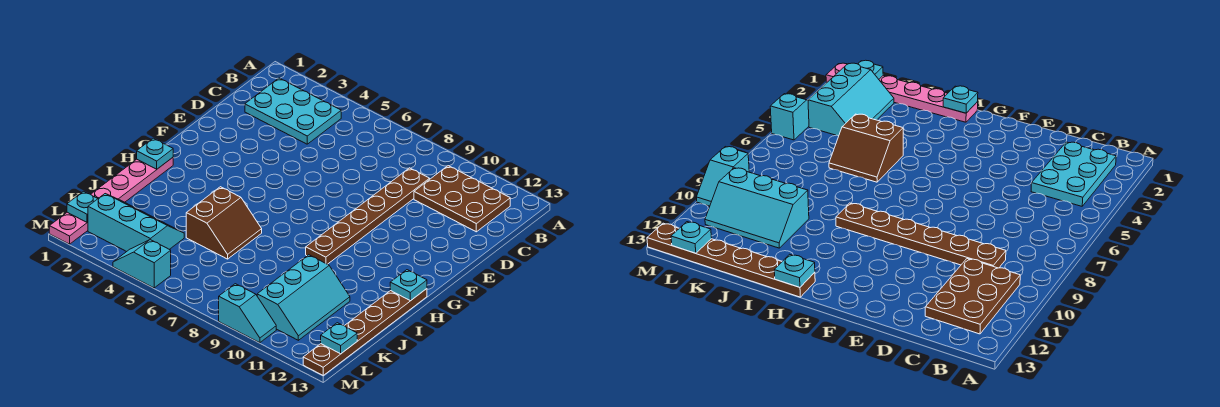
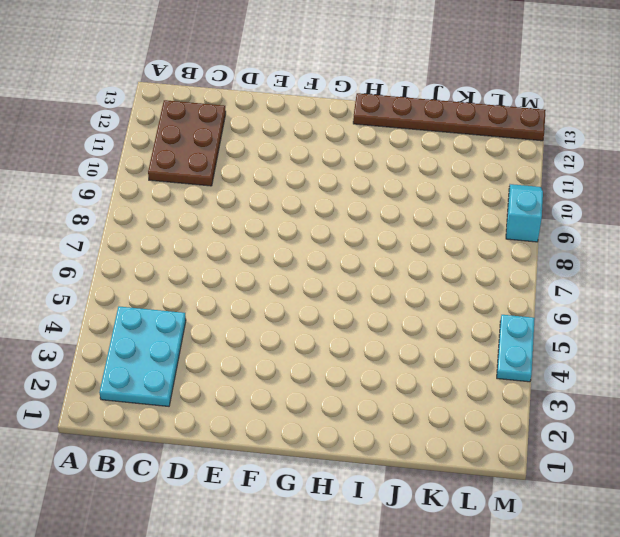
cyan plate M4:M5 level 1 -> cyan slope M4:M5 level 1 top 5
none -> brown plate C9:H9 level 1
none -> pink plate H1:M1 level 1
none -> brown slope I5:J6 level 1 top 5

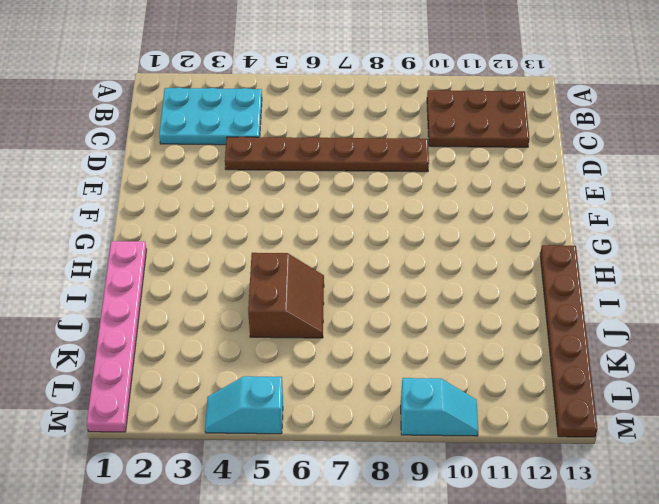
brown plate D4:D9 level 1 -> brown plate C9:H9 level 1
none -> cyan slope J10:L11 level 1 top 10
none -> cyan slope K2:L4 level 1 top L
none -> cyan plate H1 level 2

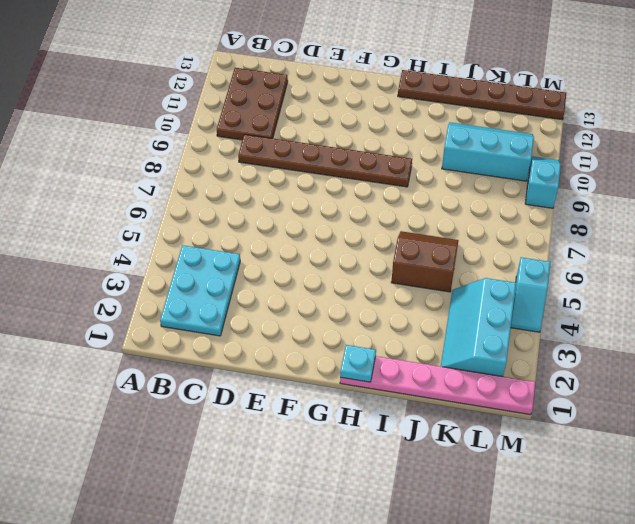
none -> cyan plate H13 level 2
none -> cyan plate L1 level 2
none -> cyan plate L13 level 2

